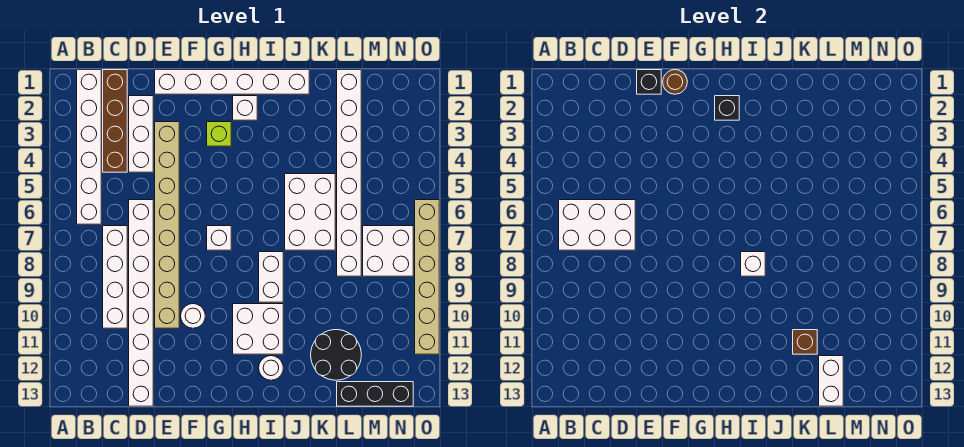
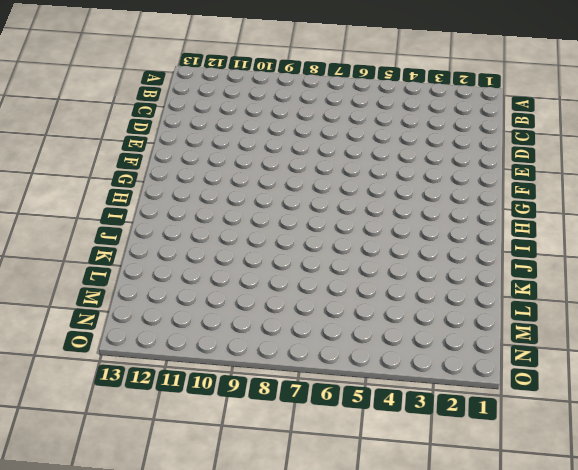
none -> white brick B1:B6 level 1
none -> brown brick C1:C4 level 1
none -> white brick C7:C10 level 1

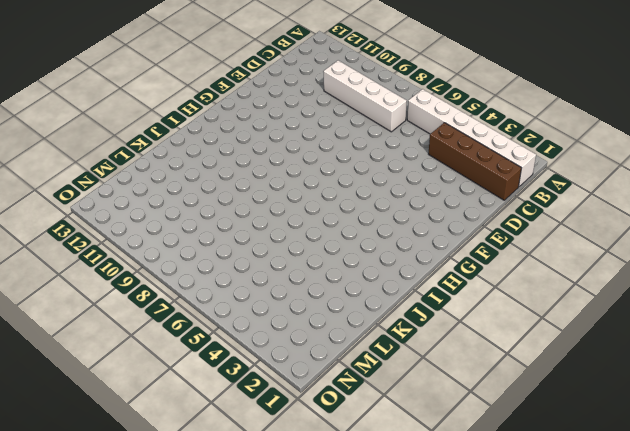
none -> white brick D2:D4 level 1
none -> white brick D6:D13 level 1
none -> white brick E1:J1 level 1

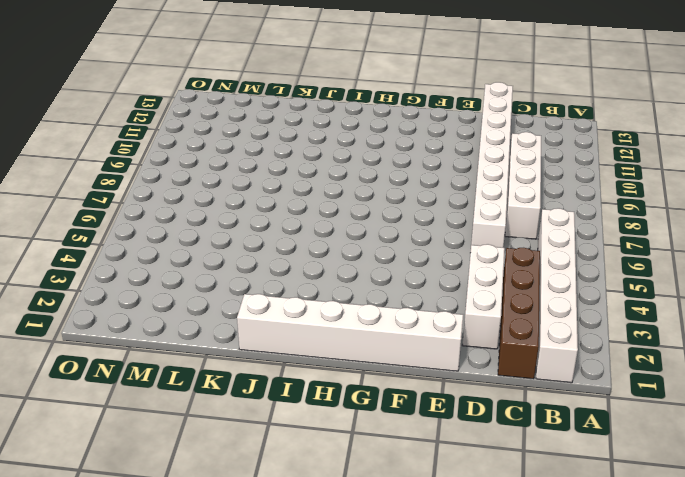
none -> tan brick E3:E10 level 1
none -> white round brick F10 level 1
none -> lime brick G3 level 1

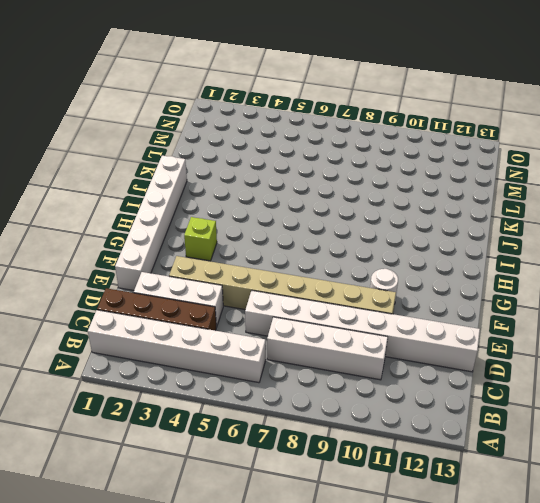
none -> white brick G7 level 1
none -> white brick H2 level 1
none -> white brick H10:I11 level 1

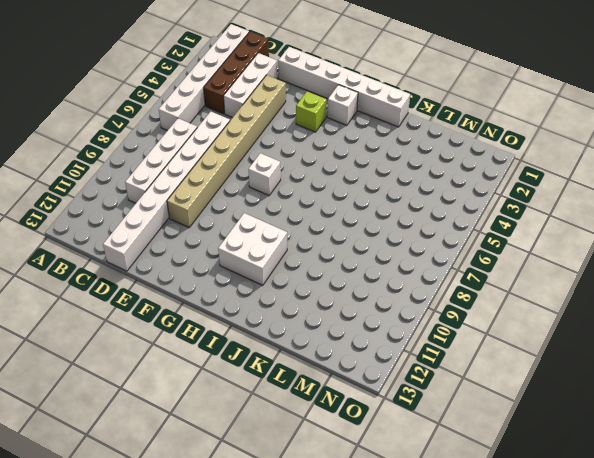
none -> white round brick F10 level 1
none -> white brick I8:I9 level 1
none -> white round brick I12 level 1

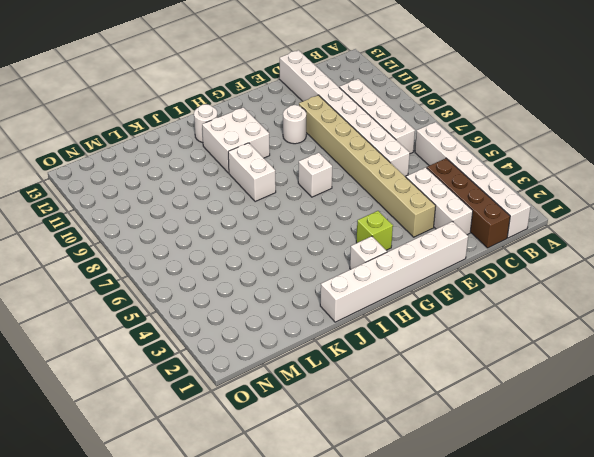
none -> white brick J5:K7 level 1
none -> black round brick K11:L12 level 1
none -> white brick L1:L8 level 1

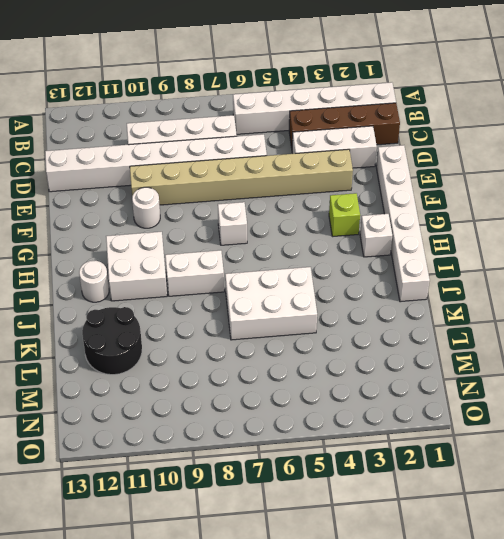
none -> white brick L1:L8 level 1
none -> black brick L13:N13 level 1
none -> white brick M7:N8 level 1

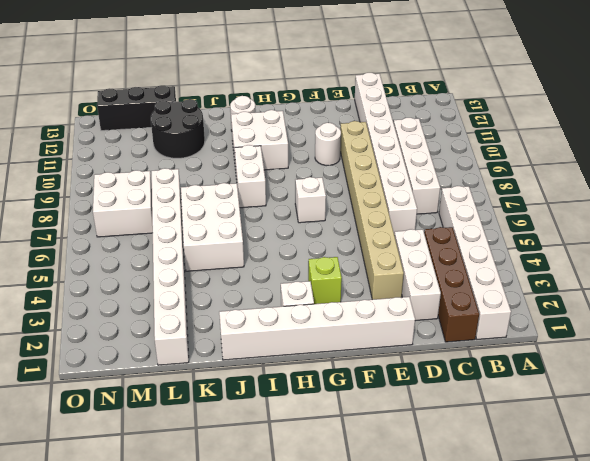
none -> tan brick O6:O11 level 1
none -> white brick B6:D7 level 2
none -> black brick E1 level 2

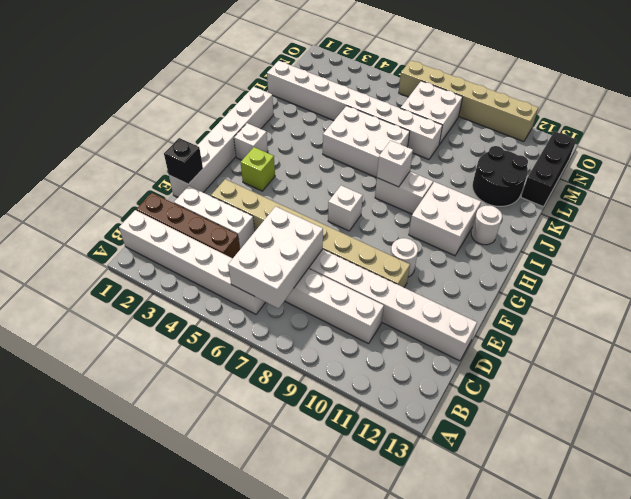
none -> brown round brick F1 level 2
none -> black brick H2 level 2
none -> brown brick K11 level 2

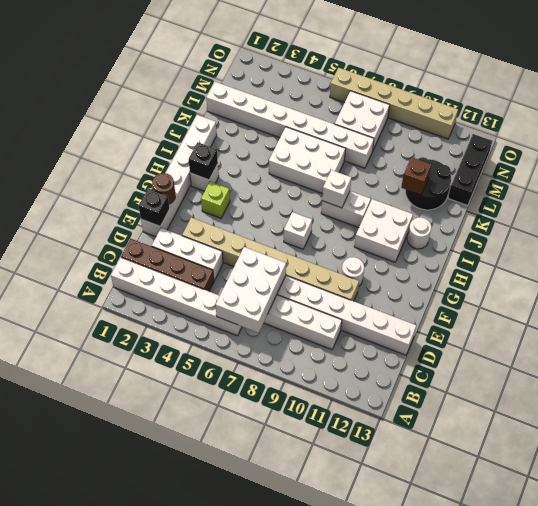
none -> white brick L12:L13 level 2

